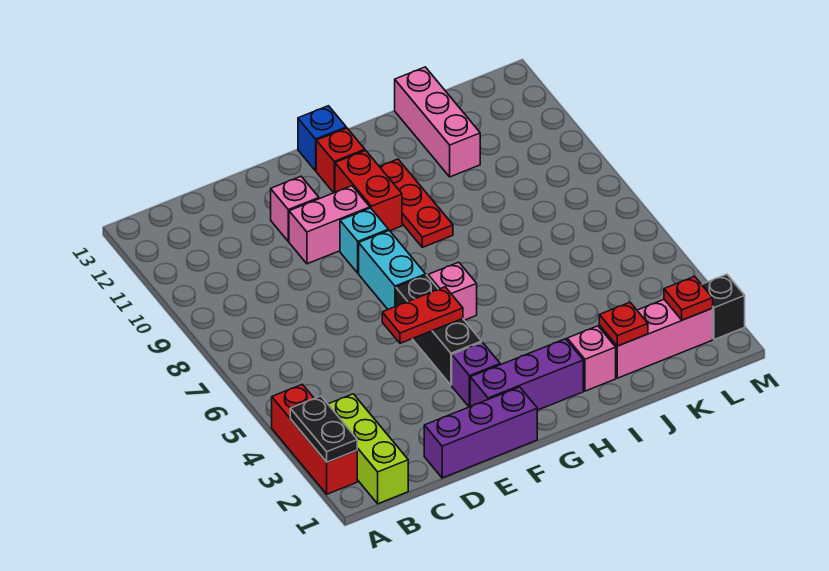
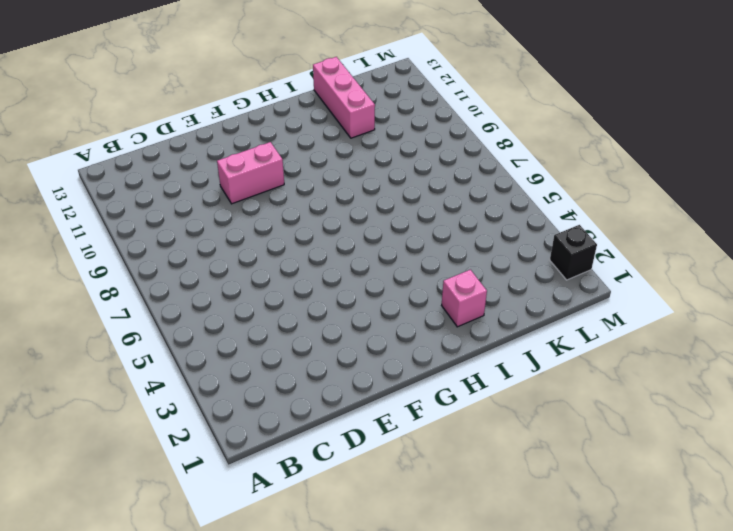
none -> red brick A2:A4 level 1
none -> lime brick B1:B3 level 1
none -> purple brick D1:F1 level 1

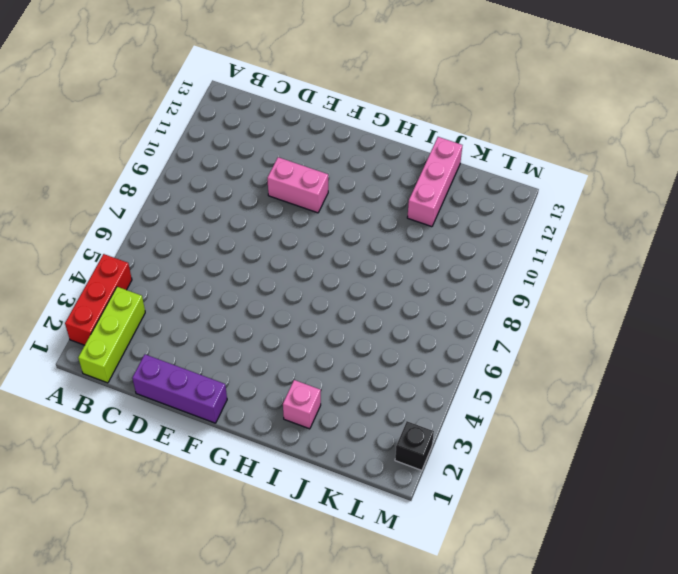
none -> pink brick E11 level 1
none -> purple brick F2:H2 level 1
none -> purple brick F3 level 1

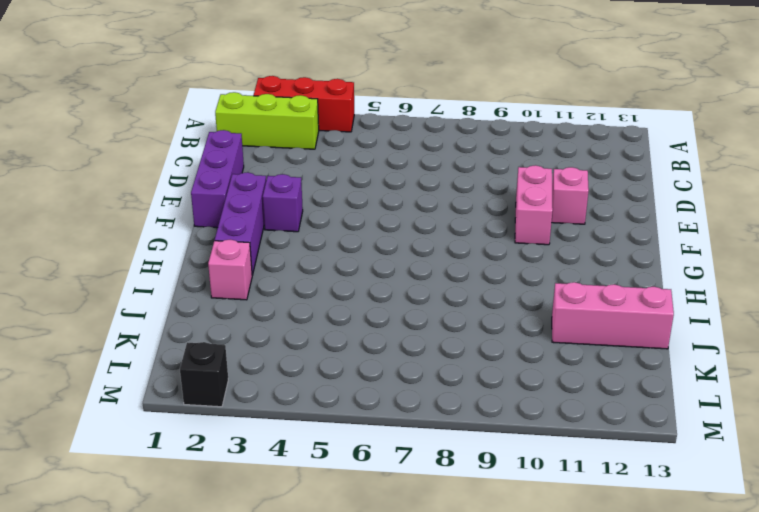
none -> black brick F4:F6 level 1
none -> cyan brick F7:F8 level 1
none -> cyan brick F9 level 1

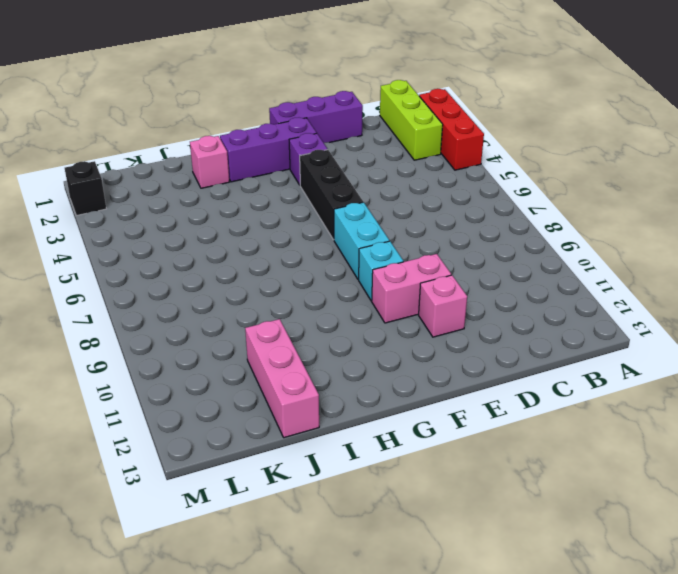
none -> pink brick G6 level 1
none -> red brick G10:G11 level 1
none -> red brick G12 level 1

